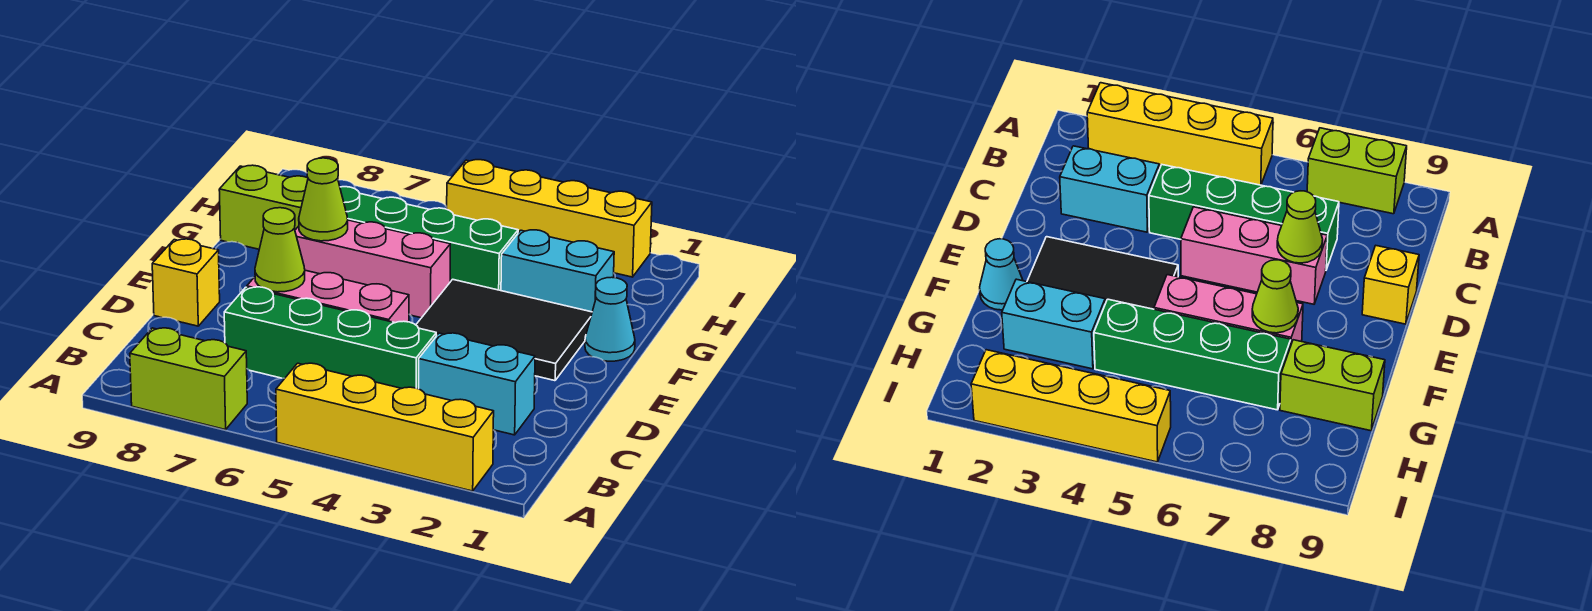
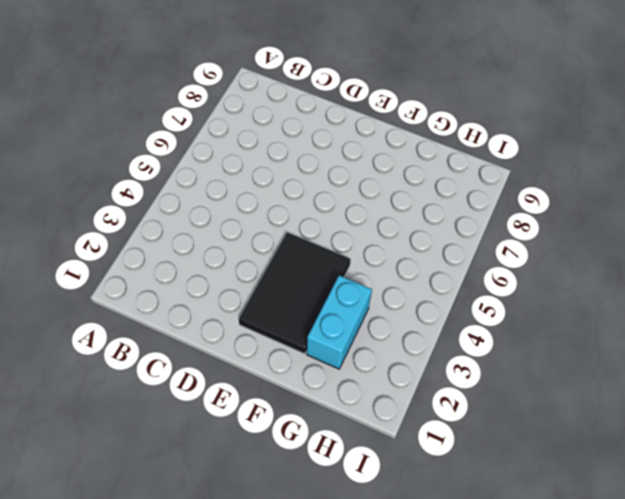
none -> yellow brick A2:A5 level 1
none -> lime brick A7:A8 level 1
none -> cyan brick C2:C3 level 1

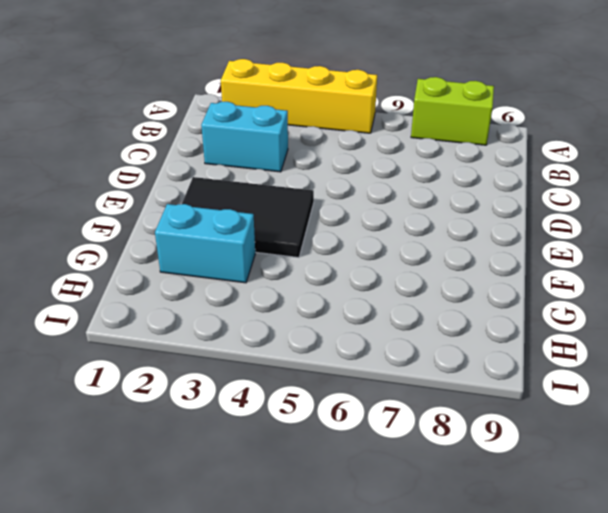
none -> green brick C4:C7 level 1
none -> pink brick D5:D7 level 1
none -> yellow brick D9 level 1

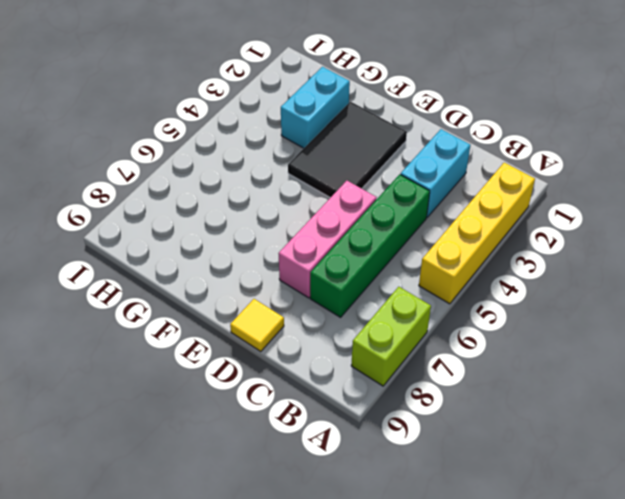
yellow tile D9 level 1 -> yellow brick D9 level 1
none -> cyan cone F1 level 1
none -> pink brick F5:F7 level 1
none -> green brick G4:G7 level 1

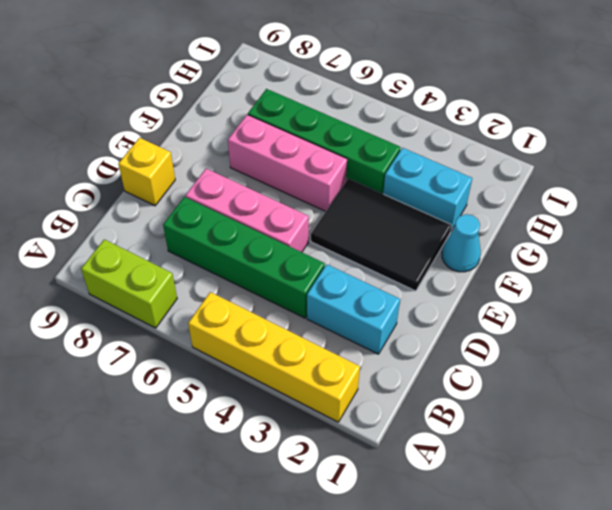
none -> lime brick G8:G9 level 1
none -> yellow brick I2:I5 level 1
none -> lime cone D7 level 2

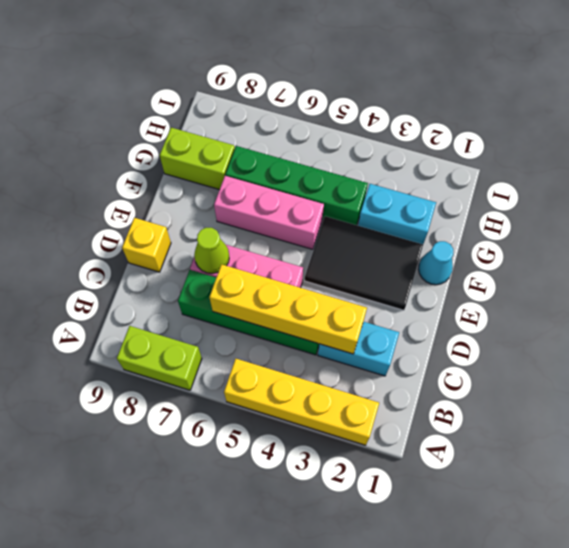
yellow brick C3:C6 level 2 -> yellow brick I2:I5 level 1
none -> lime cone F7 level 2

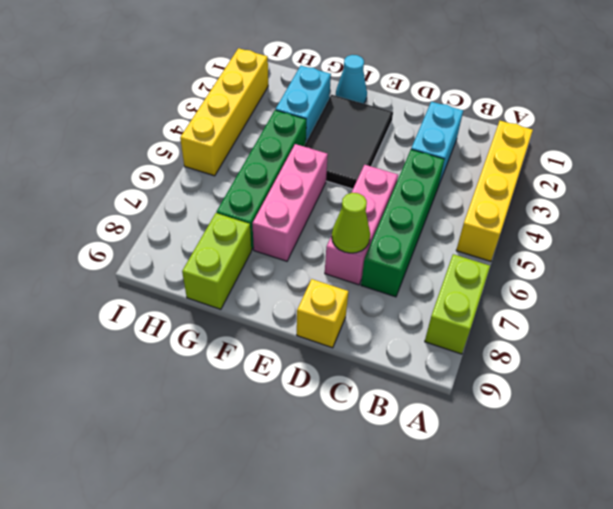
none -> lime cone F7 level 2

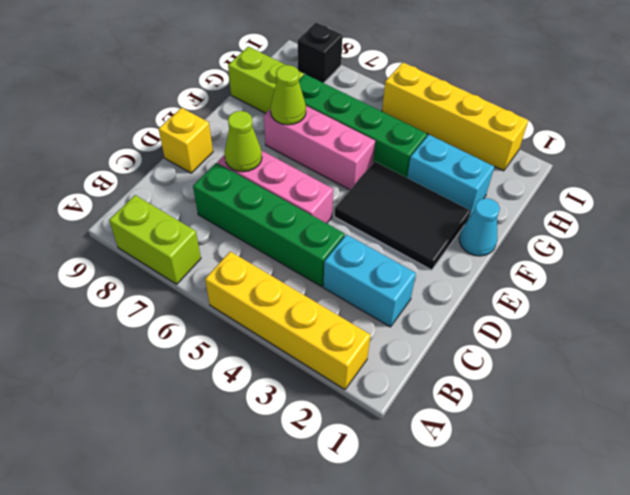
black brick I8 level 1 -> none

